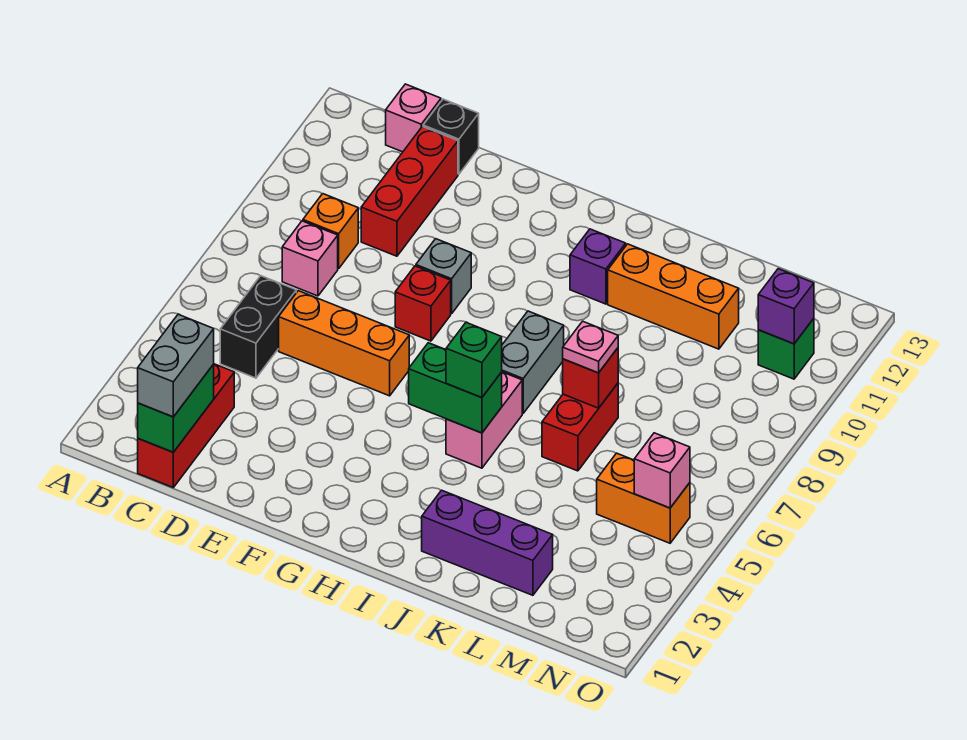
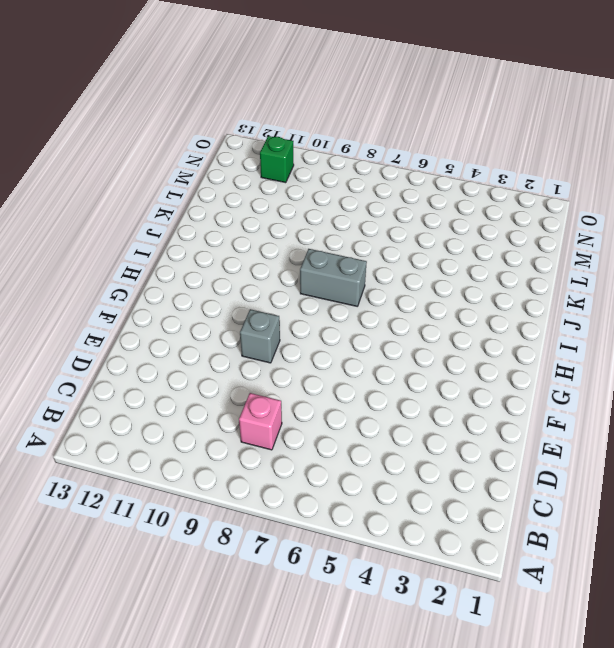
none -> red brick C1:C3 level 1
none -> black brick C5:C6 level 1
none -> orange brick C9 level 1

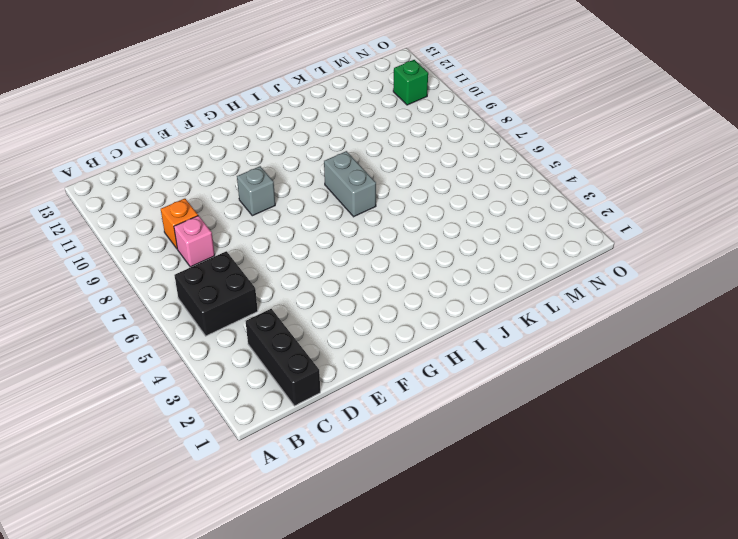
black brick B5:C6 level 1 -> black brick C5:C6 level 1
black brick C1:C3 level 1 -> red brick C1:C3 level 1
none -> pink brick C13 level 1
none -> orange brick D6:F6 level 1
none -> red brick D10:D12 level 1

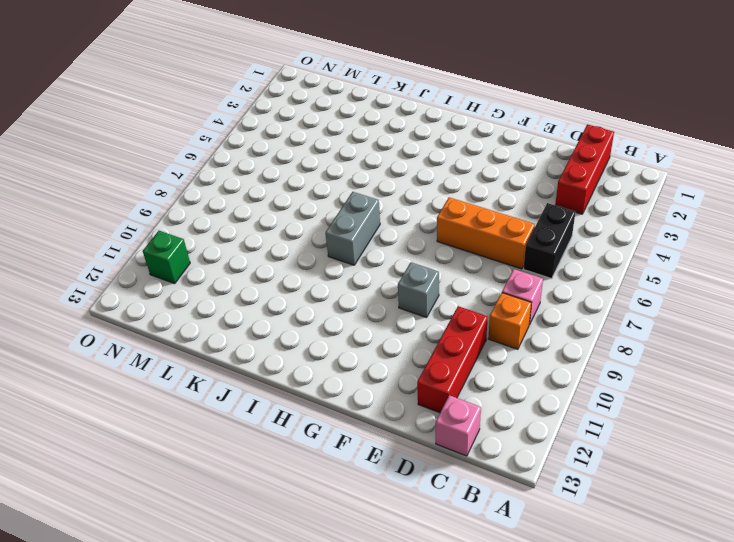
none -> black brick D13 level 1
none -> red brick F8 level 1
none -> pink brick I5:I6 level 1

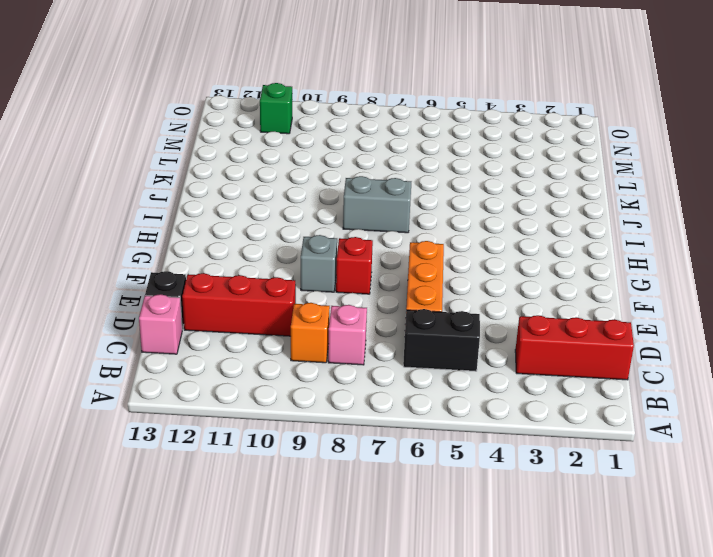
none -> pink brick I5:I6 level 1
none -> purple brick I11 level 1
none -> purple brick J2:L2 level 1

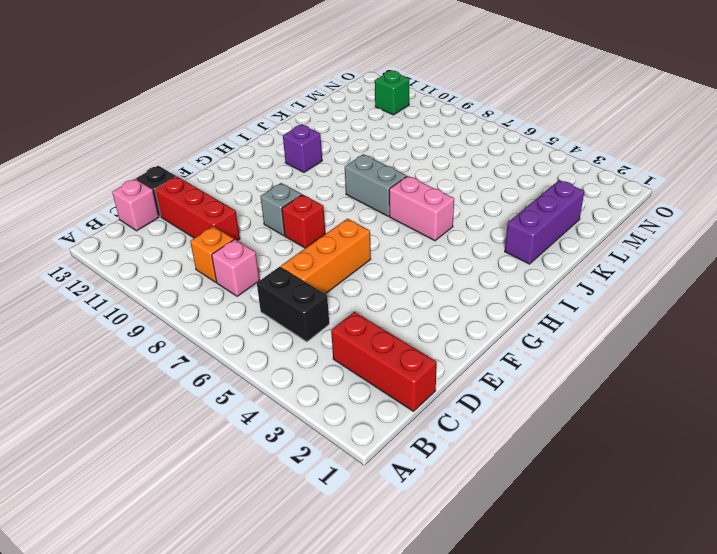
none -> orange brick J11:L11 level 1
none -> red brick K6:K7 level 1
none -> orange brick M5:N5 level 1

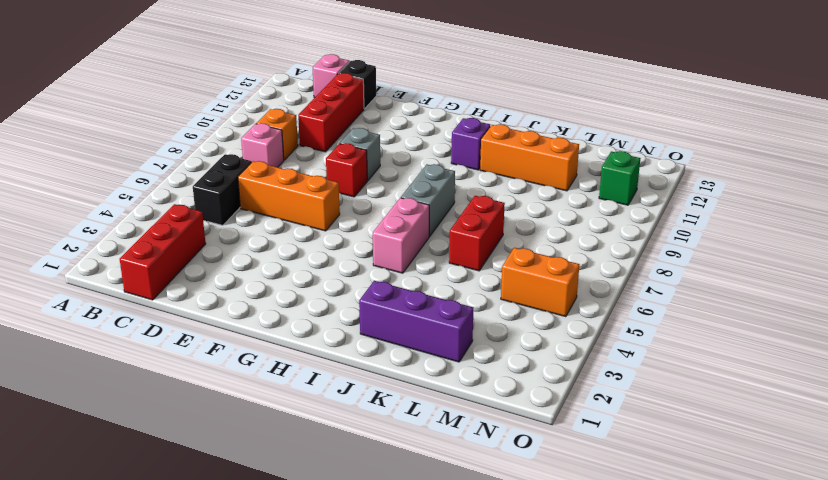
none -> green brick C1:C2 level 2
none -> green brick H5:I5 level 2
none -> red brick K7 level 2

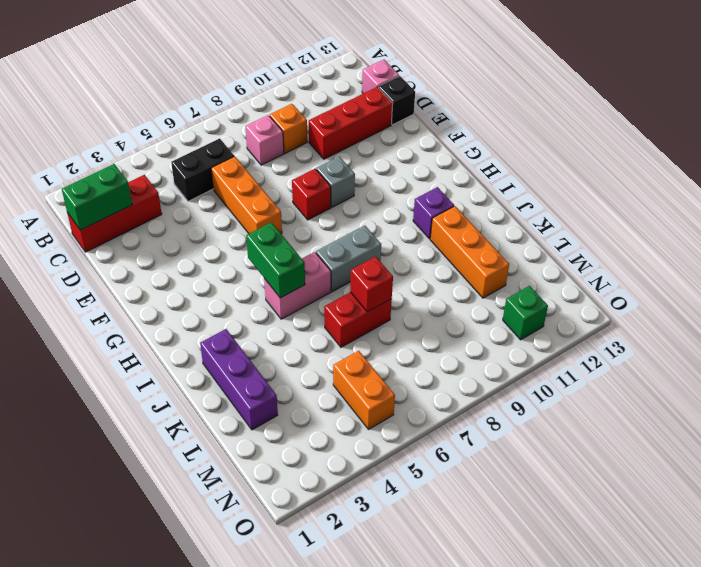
none -> pink brick N5 level 2
none -> purple brick N11 level 2
none -> grey brick C1:C2 level 3

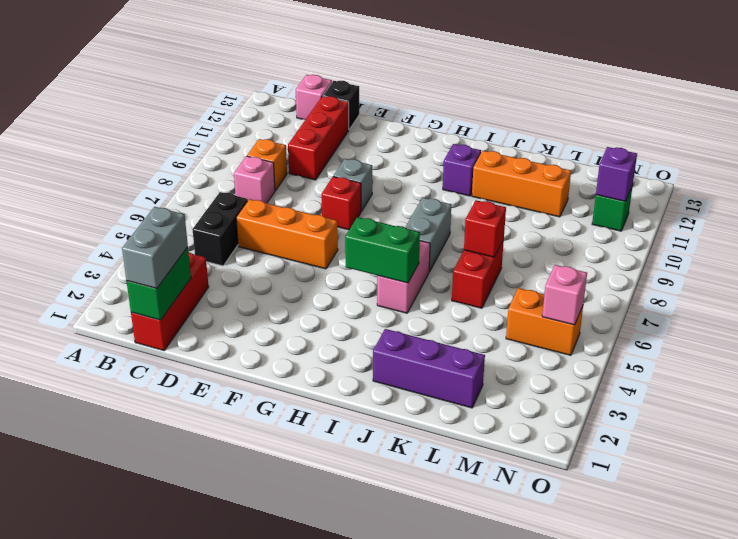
none -> green brick I5 level 3
none -> pink plate K7 level 3

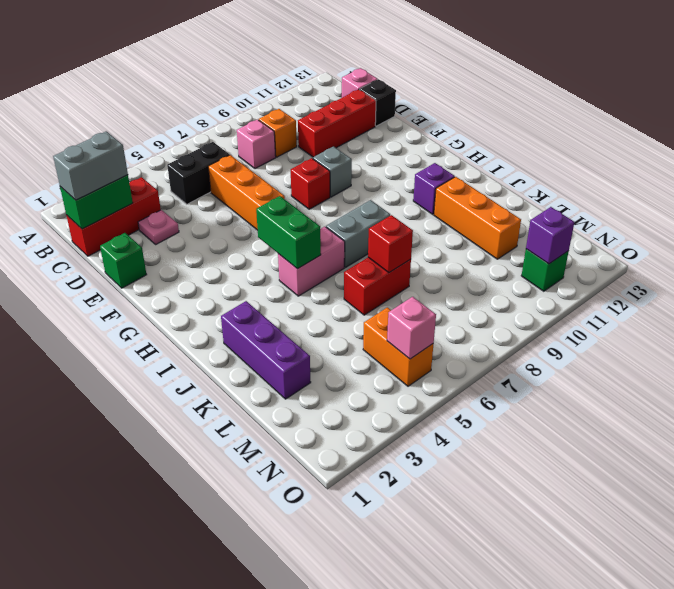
pink plate D3 level 1 -> pink plate K7 level 3
green brick E1 level 1 -> green brick I5 level 3

